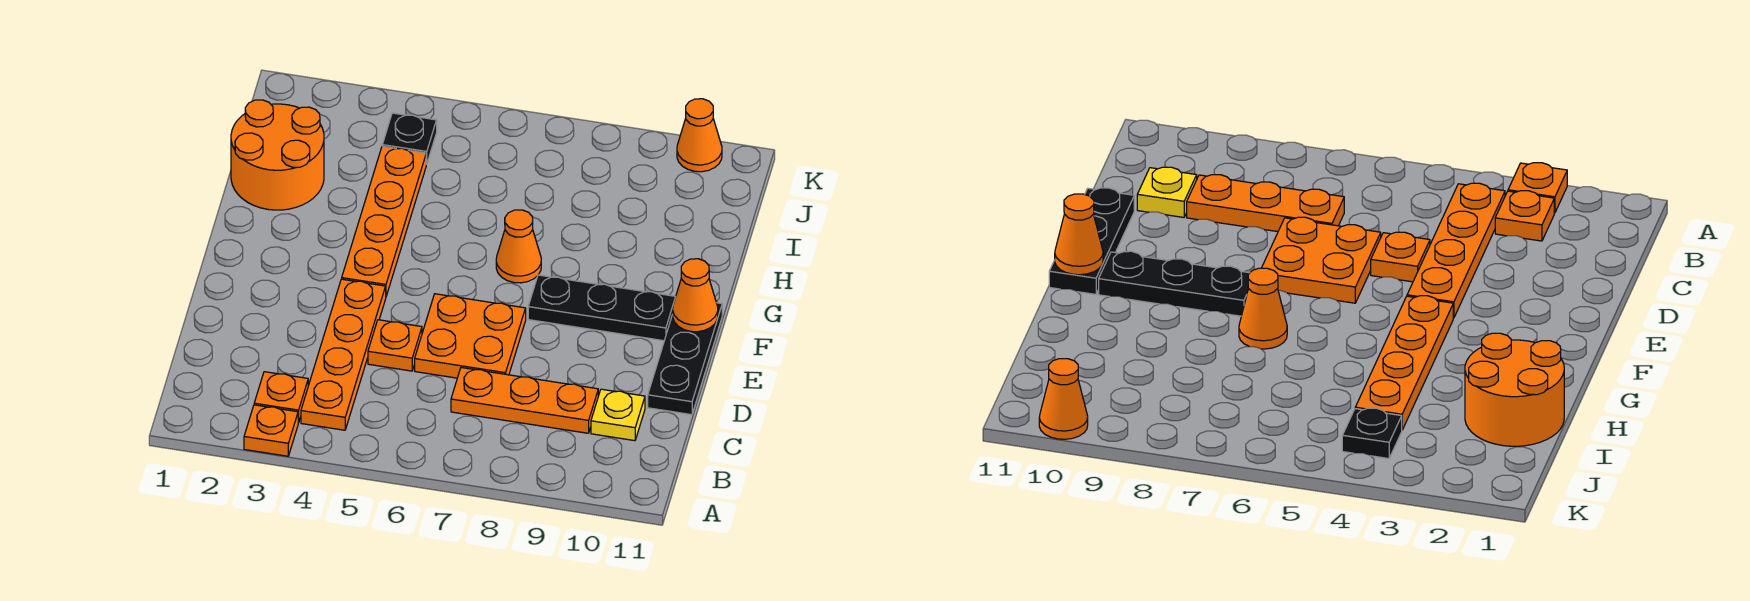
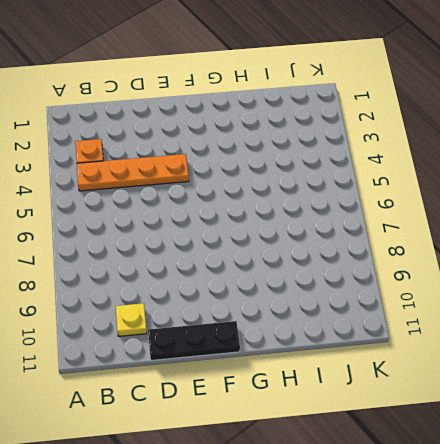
none -> orange plate A3 level 1
none -> orange plate C7:C9 level 1
none -> orange plate D5 level 1

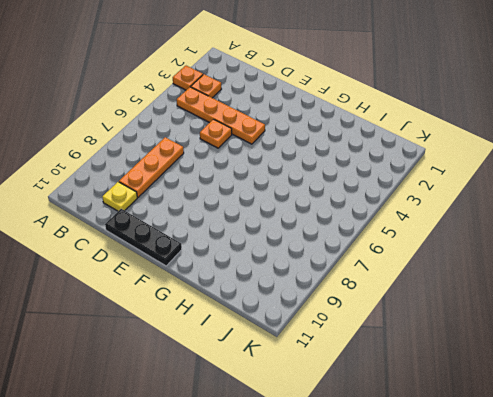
none -> orange plate D6:E7 level 1
none -> orange plate F4:I4 level 1
none -> black plate F8:F10 level 1

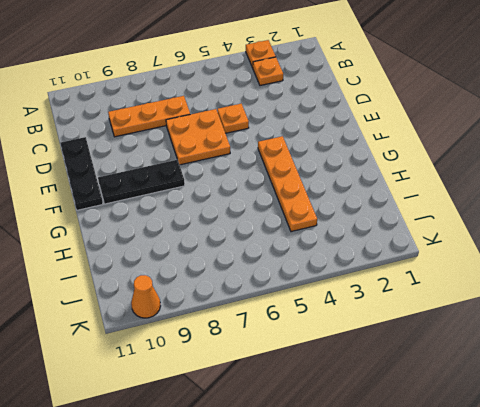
none -> orange plate B4:E4 level 1
none -> yellow plate C10 level 1
none -> orange cone G7 level 1

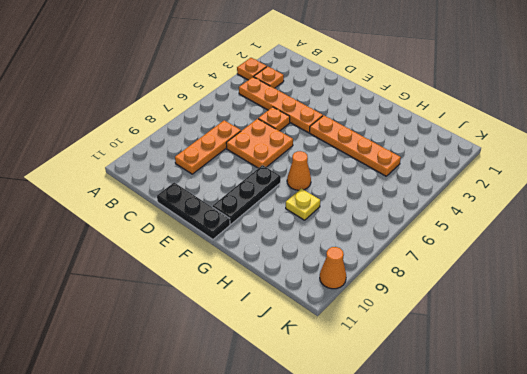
yellow plate H8 level 1 -> yellow plate C10 level 1
none -> orange round brick H1:I2 level 1
none -> black plate J4 level 1
none -> orange cone F11 level 2

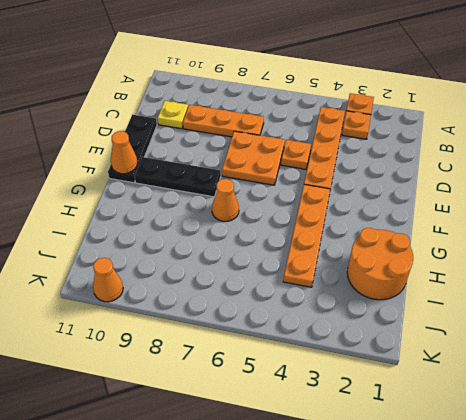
none -> black plate J4 level 1

